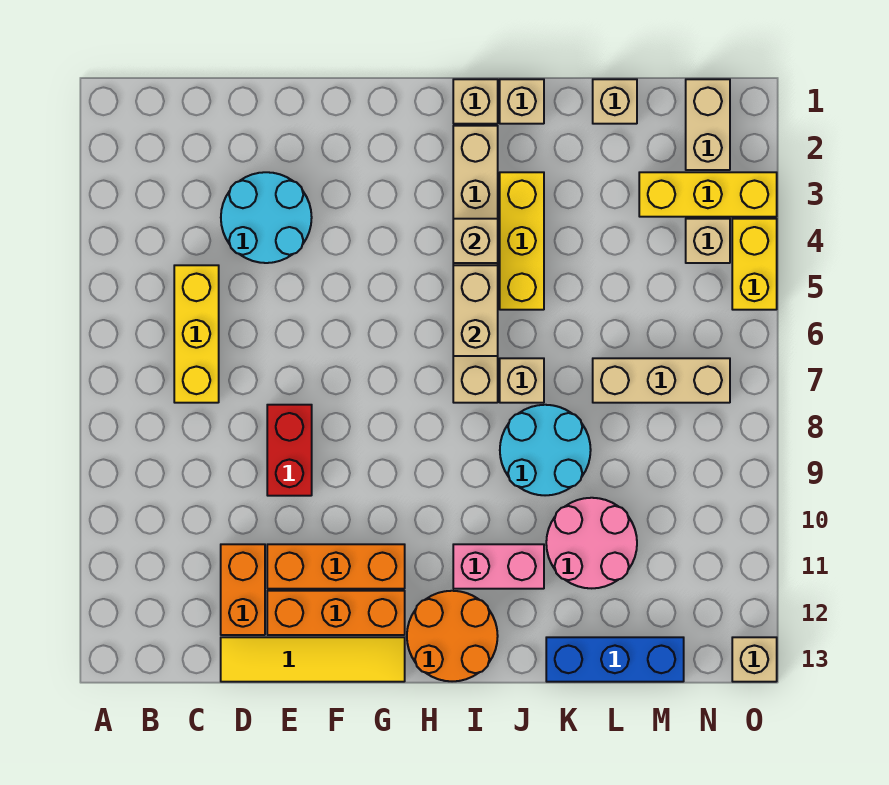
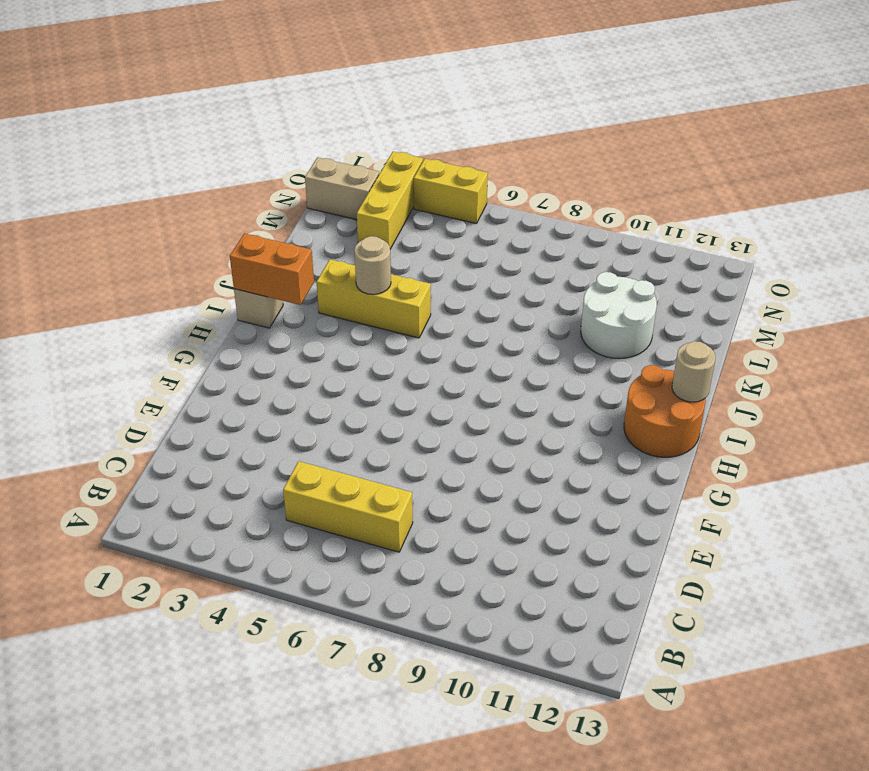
orange brick I1:I2 level 2 -> orange brick D11:D12 level 1
tan round brick I13 level 2 -> none
tan round brick J4 level 2 -> none
white round brick K10:L11 level 1 -> pink round brick K10:L11 level 1
none -> cyan round brick D3:E4 level 1
none -> yellow tile D13:G13 level 1
none -> red brick E8:E9 level 1

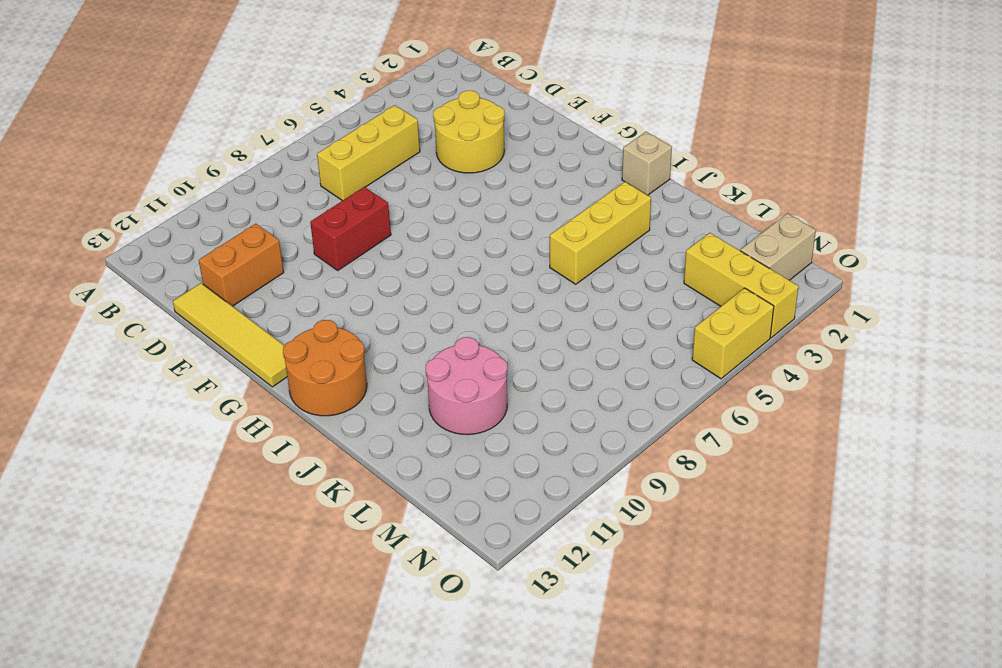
yellow round brick D3:E4 level 1 -> cyan round brick D3:E4 level 1
none -> orange brick E11:G11 level 1
none -> orange brick E12:G12 level 1
none -> tan brick I2:I7 level 1

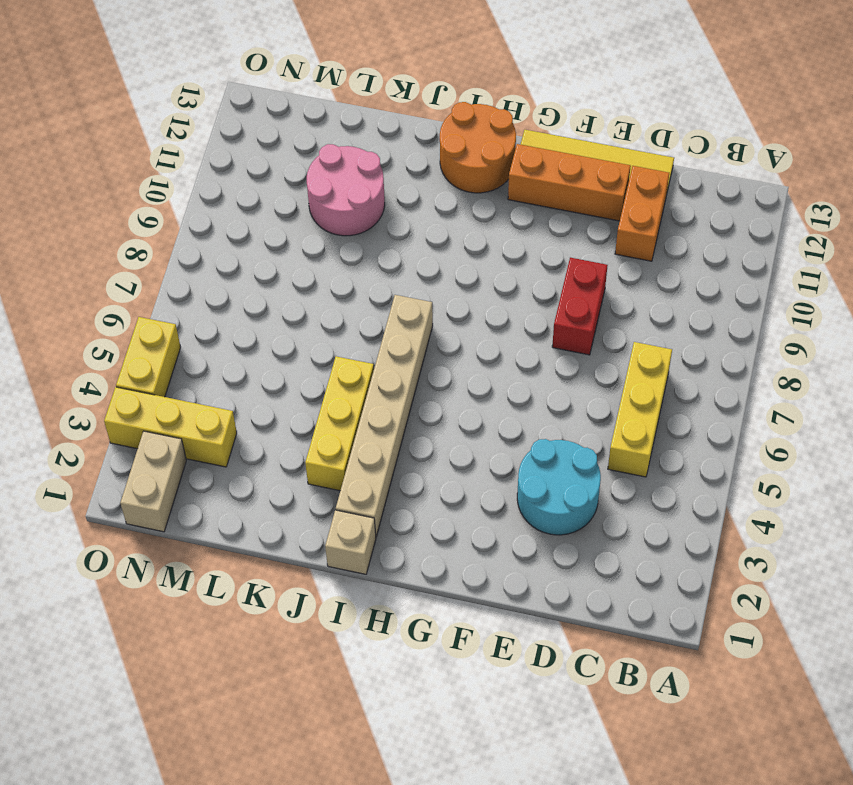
none -> orange brick E11:G11 level 1
none -> pink brick I11:J11 level 1
none -> tan brick J1 level 1

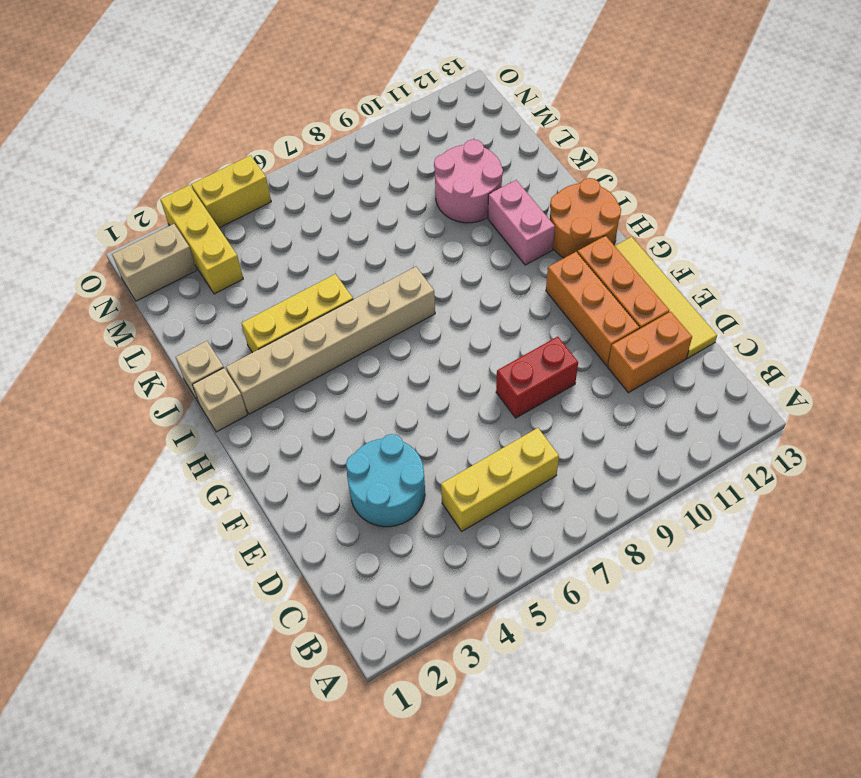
none -> tan brick J7 level 1
none -> cyan round brick J8:K9 level 1
none -> blue brick K13:M13 level 1

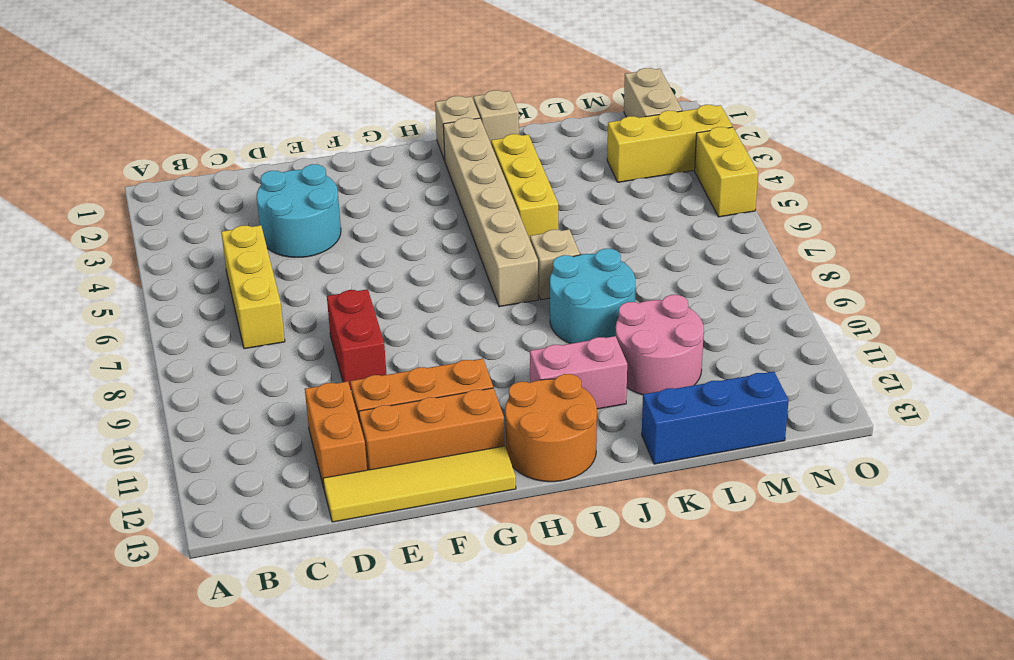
none -> tan brick L1 level 1
none -> tan brick L7:N7 level 1
none -> tan brick N4 level 1

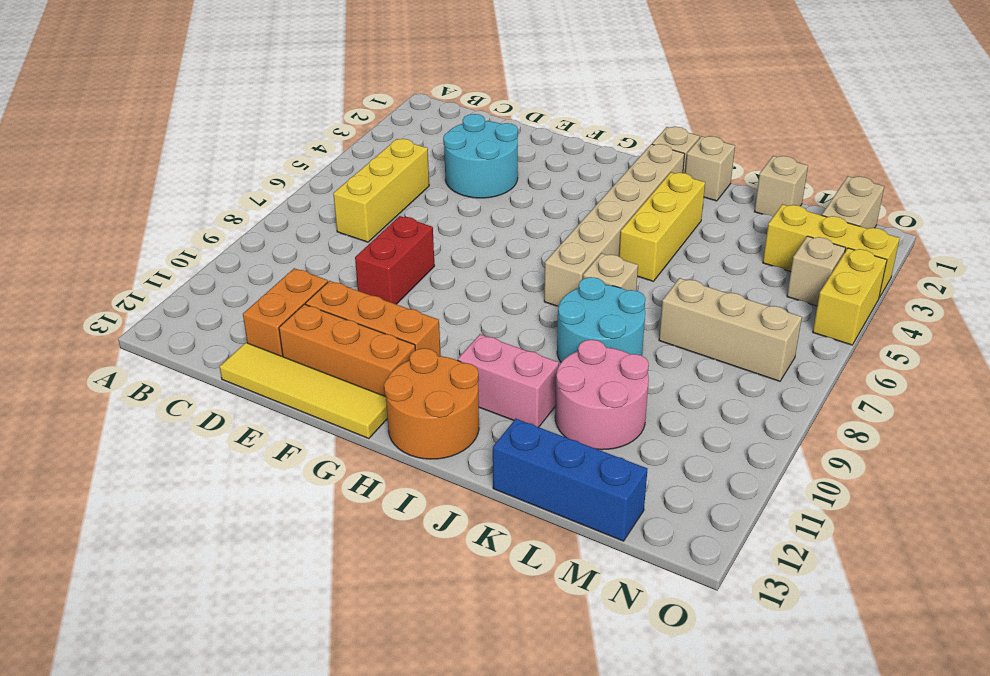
none -> tan brick O13 level 1
none -> tan brick I4 level 2
none -> tan brick I5:I6 level 2

